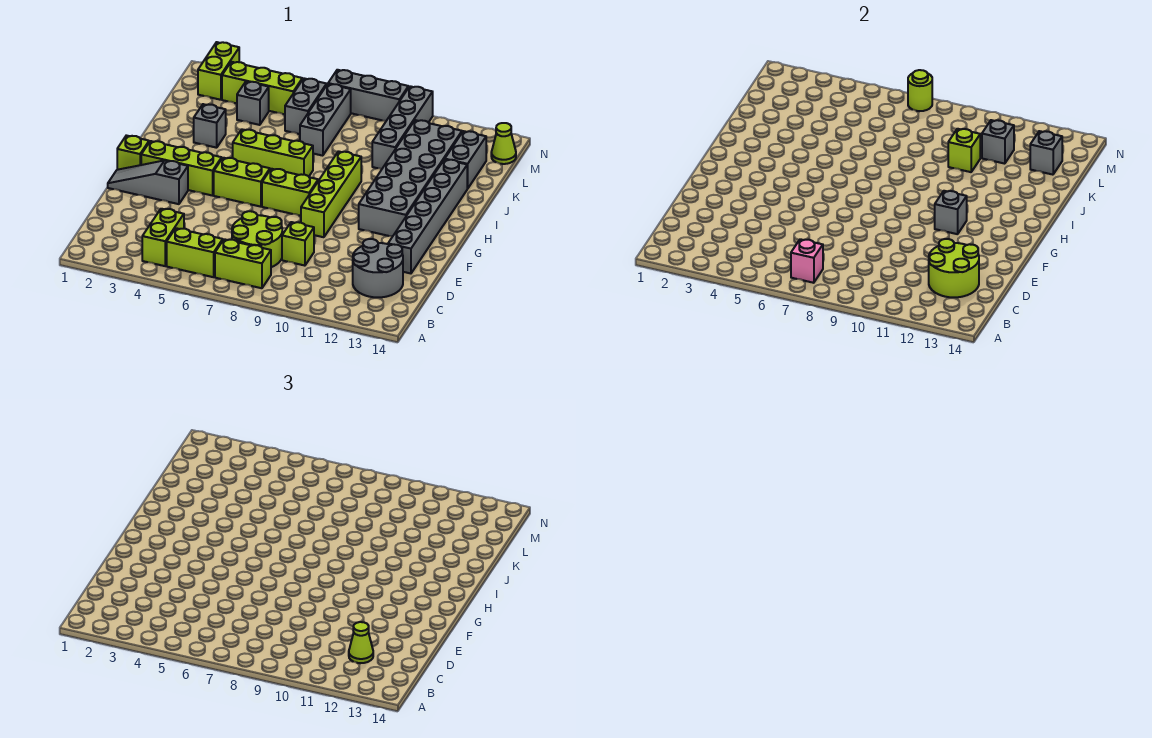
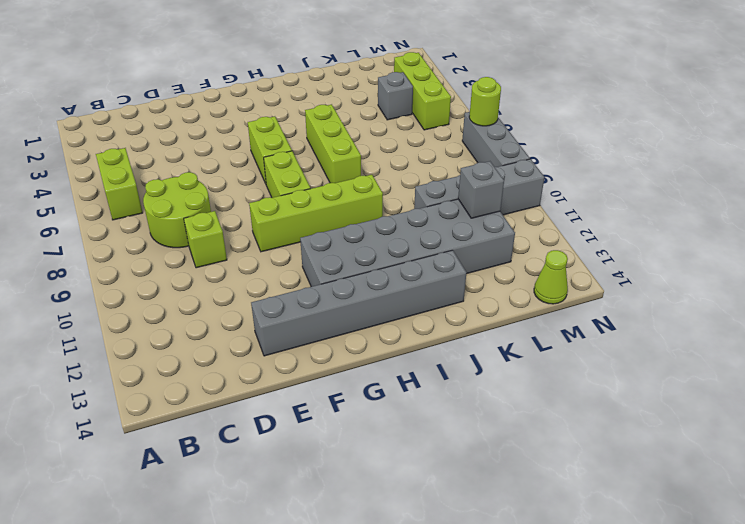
none -> lime brick B4:C4 level 1
none -> lime brick B7:B8 level 1
none -> grey round brick C12:D13 level 1
none -> grey slope F1:F3 level 1 top 3

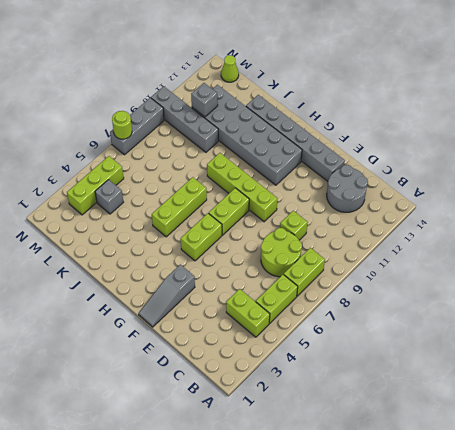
none -> lime brick G1 level 1
none -> lime brick G2:G4 level 1
none -> grey brick J3 level 1
none -> grey brick K7:M7 level 1

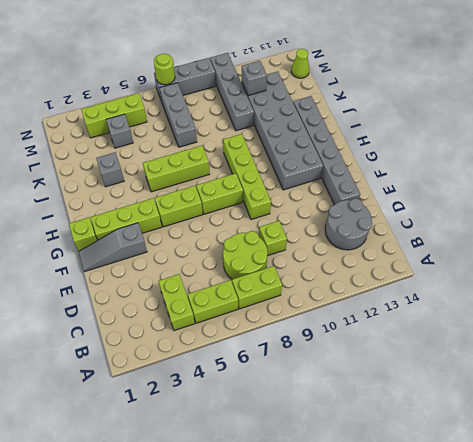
none -> grey brick K13:L13 level 1
none -> grey brick L6:M6 level 1
none -> lime brick M2:N2 level 1
none -> pink brick B7 level 2

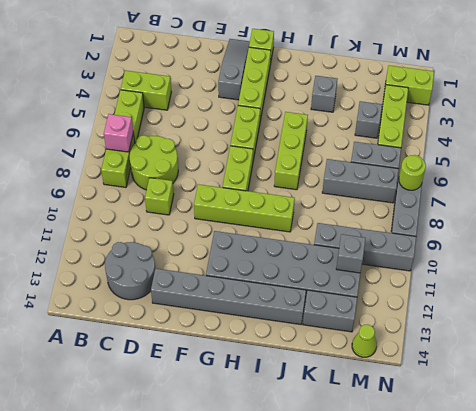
none -> lime round brick C12:D13 level 2
none -> grey brick G11 level 2
none -> lime brick K10 level 2
none -> grey brick L13 level 2

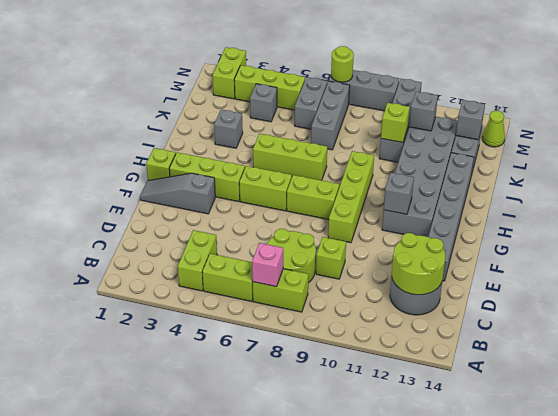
none -> lime cone C12 level 3

